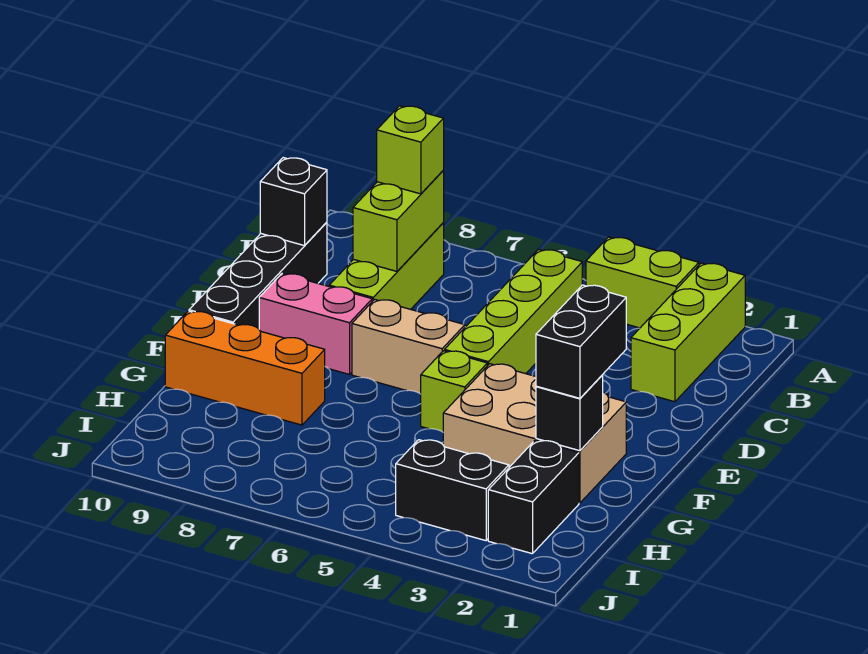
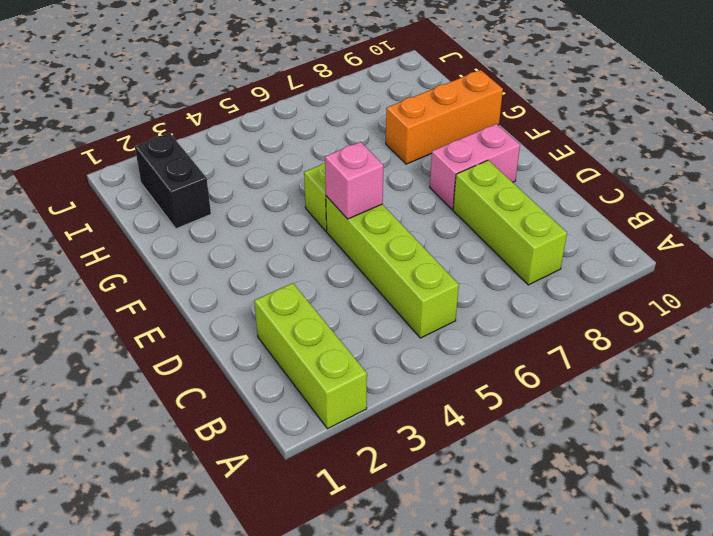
pink brick E5 level 2 -> none
none -> lime brick A3:A4 level 1
none -> black brick C10:F10 level 1
none -> tan brick E6:E7 level 1

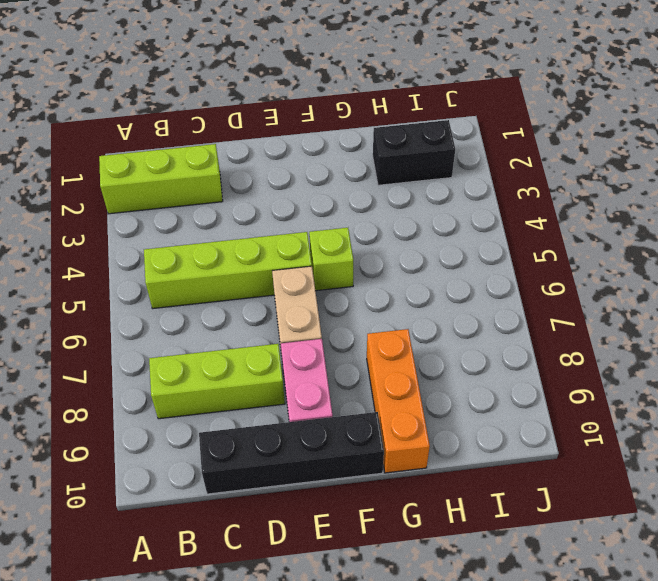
none -> lime brick A3:A4 level 1
none -> tan brick F2:G4 level 1
none -> black brick I3:I4 level 1

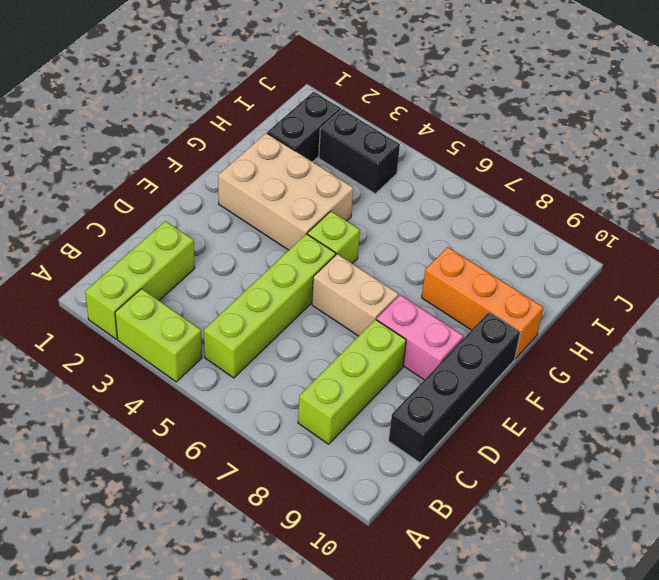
none -> lime brick B8:C8 level 2
none -> black brick C10 level 2
none -> black brick G2 level 2

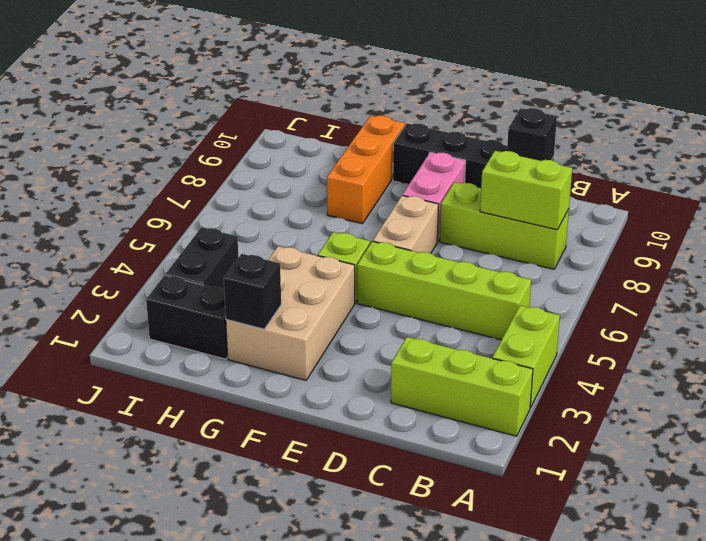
none -> lime brick B8 level 3
none -> black brick F2:G2 level 3

